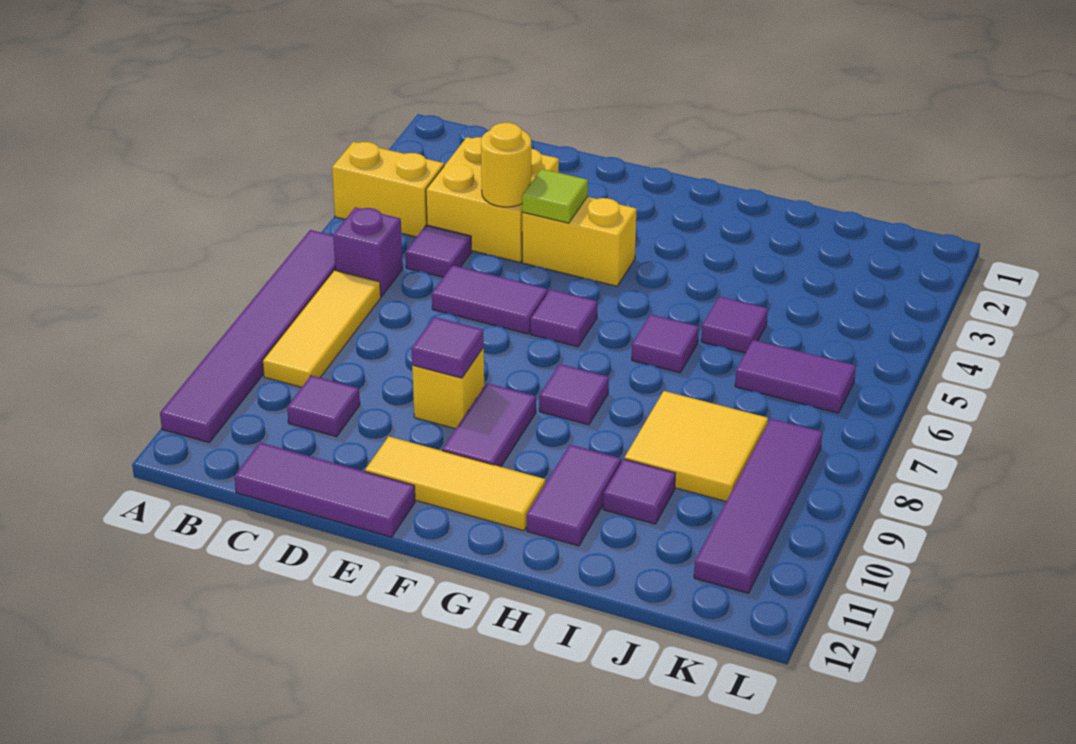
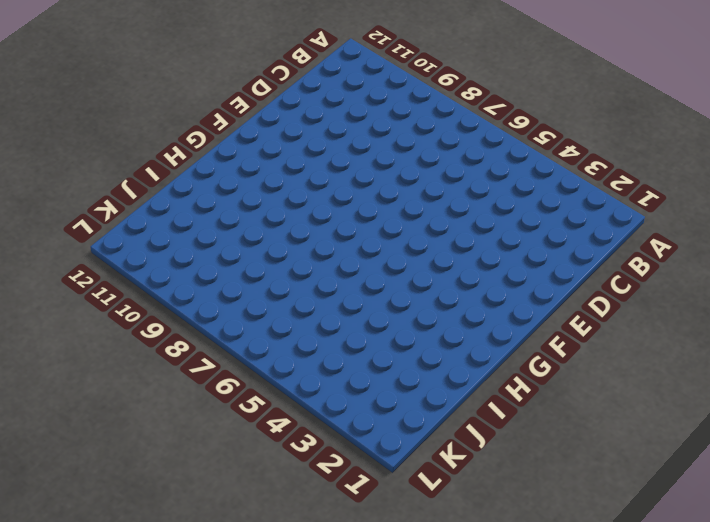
none -> yellow brick A4:B4 level 1
none -> purple tile A6:A11 level 1
none -> purple brick B6 level 1

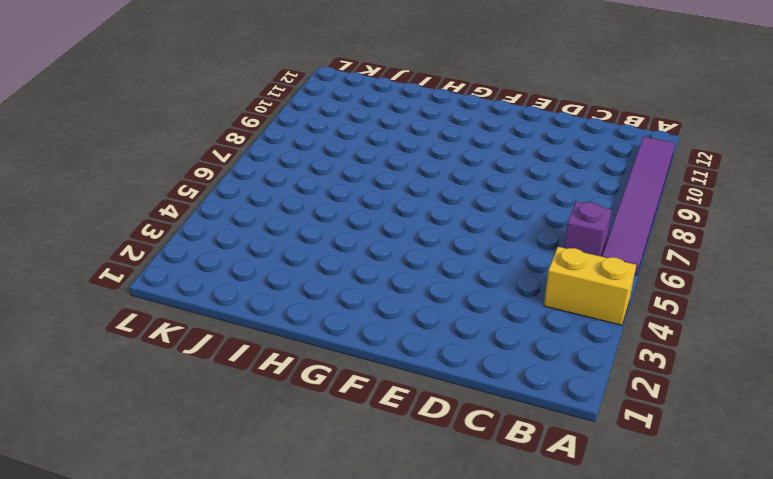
none -> yellow tile B7:B9 level 1
none -> yellow brick C3:D4 level 1
none -> purple tile C5 level 1

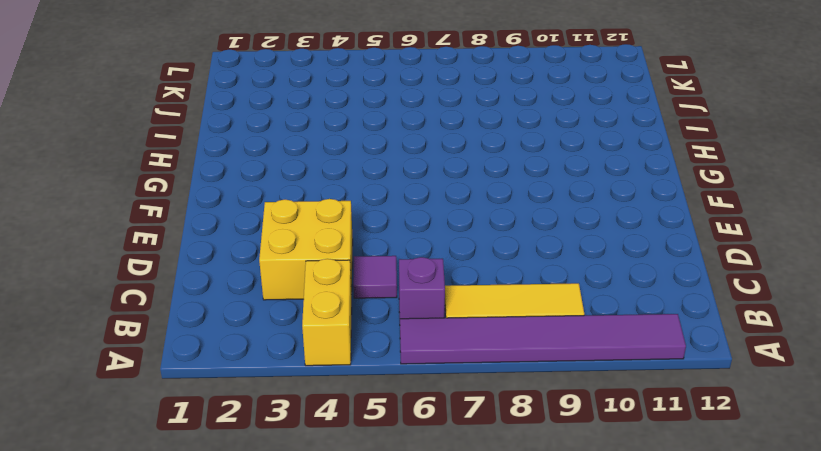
none -> purple tile C10 level 1
none -> purple tile C12:E12 level 1
none -> purple tile D6:E6 level 1

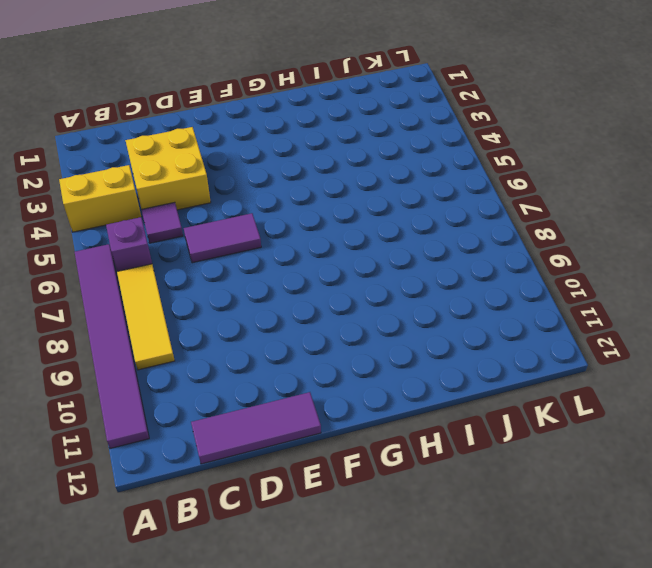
none -> purple tile C10 level 1
none -> yellow brick E4:F4 level 1
none -> yellow brick E9 level 1

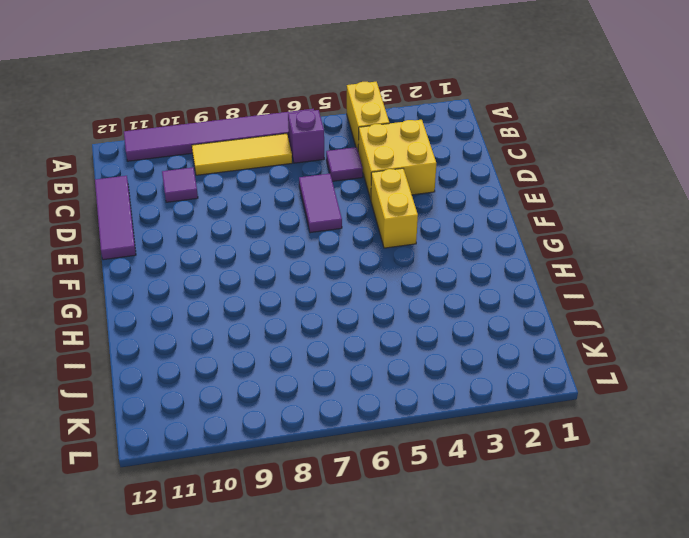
none -> yellow brick E9 level 1
none -> yellow tile E11:G11 level 1
none -> purple tile F6 level 1

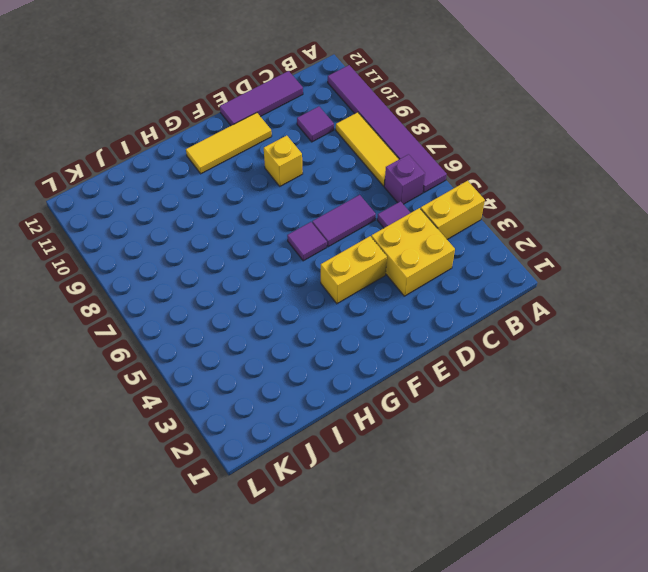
none -> purple tile F9:F10 level 1
none -> purple tile G8 level 1
none -> purple tile H6 level 1

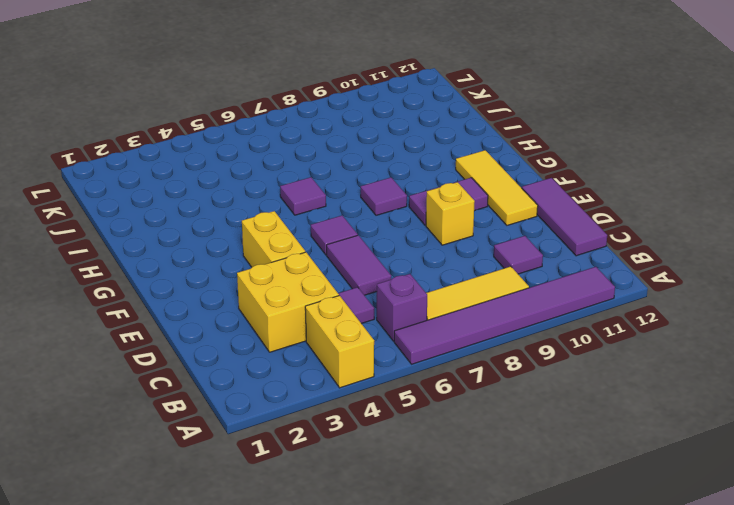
none -> purple tile H10:H11 level 1
none -> purple tile I5 level 1
none -> yellow tile I8:J9 level 1

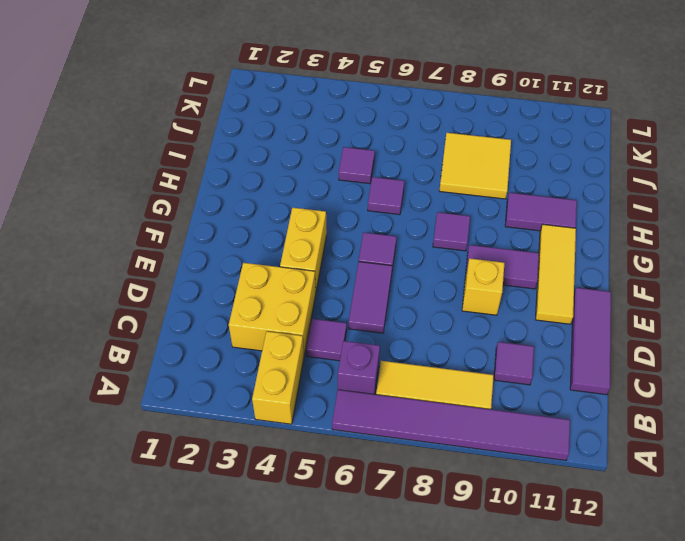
none -> purple tile I10 level 1
none -> purple tile J6:K6 level 1
none -> purple tile K8:K11 level 1

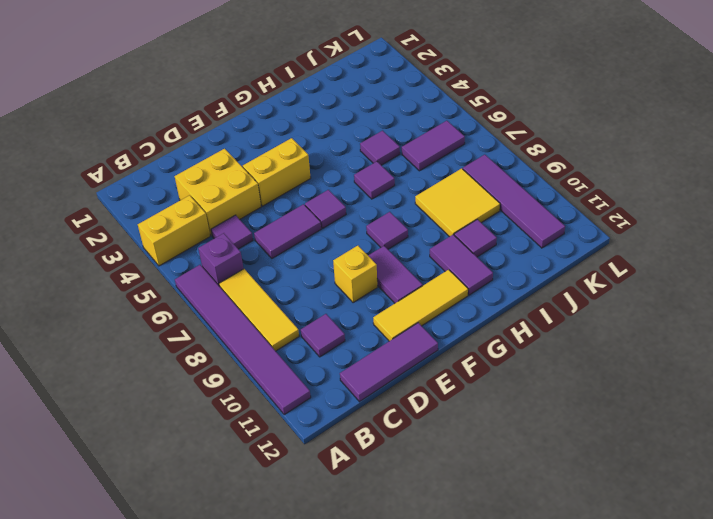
none -> yellow round brick D4 level 2
none -> lime tile E4 level 2
none -> purple tile E9 level 2

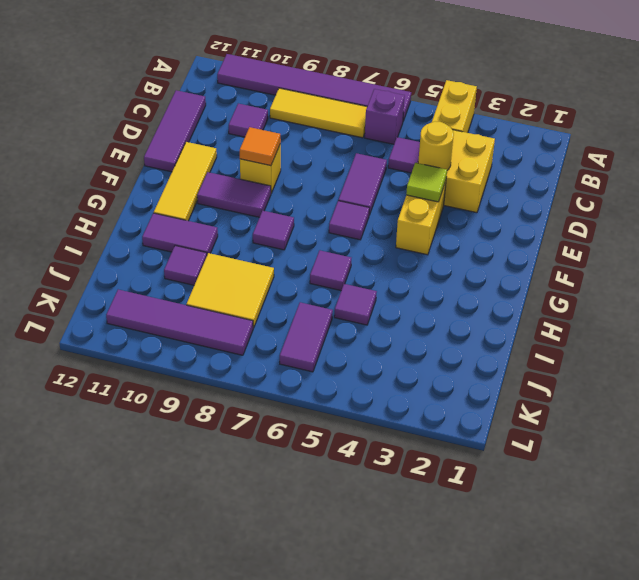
orange tile E9 level 2 -> purple tile E9 level 2

